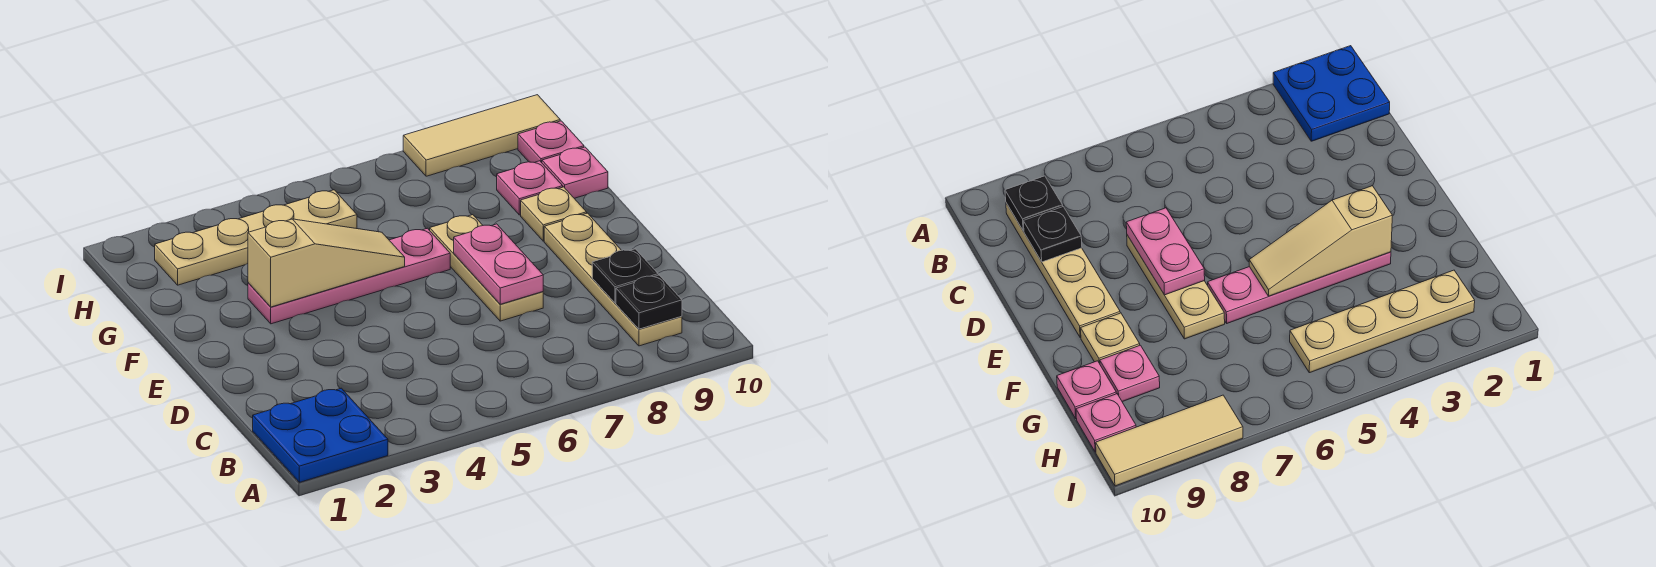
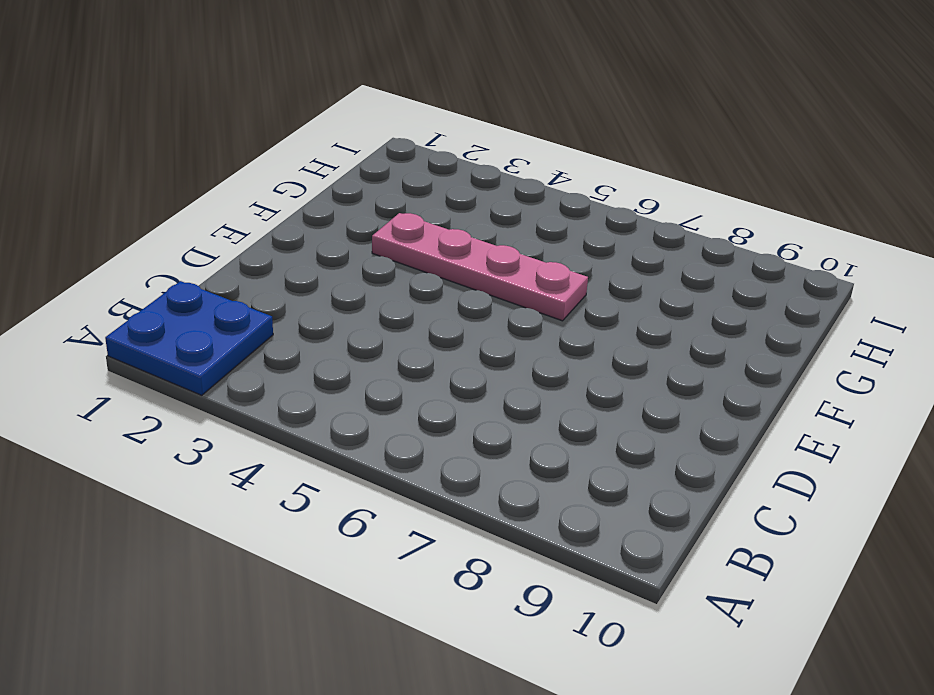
none -> tan plate B9:E9 level 1
none -> tan plate D7:F7 level 1
none -> tan plate F9 level 1

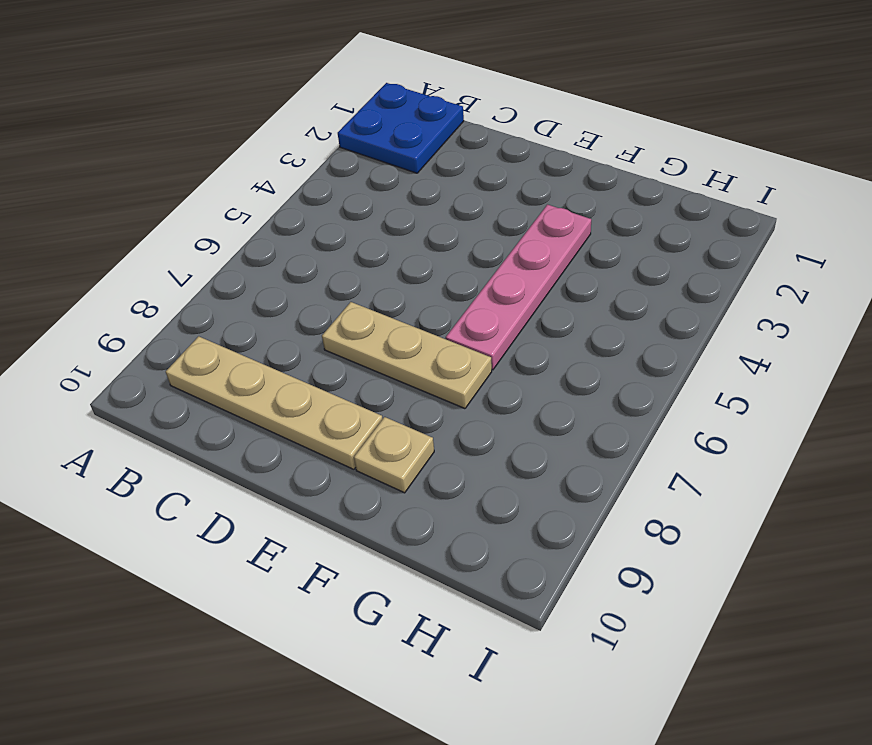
none -> pink plate G9 level 1
none -> pink plate G10 level 1
none -> tan plate H2:H5 level 1

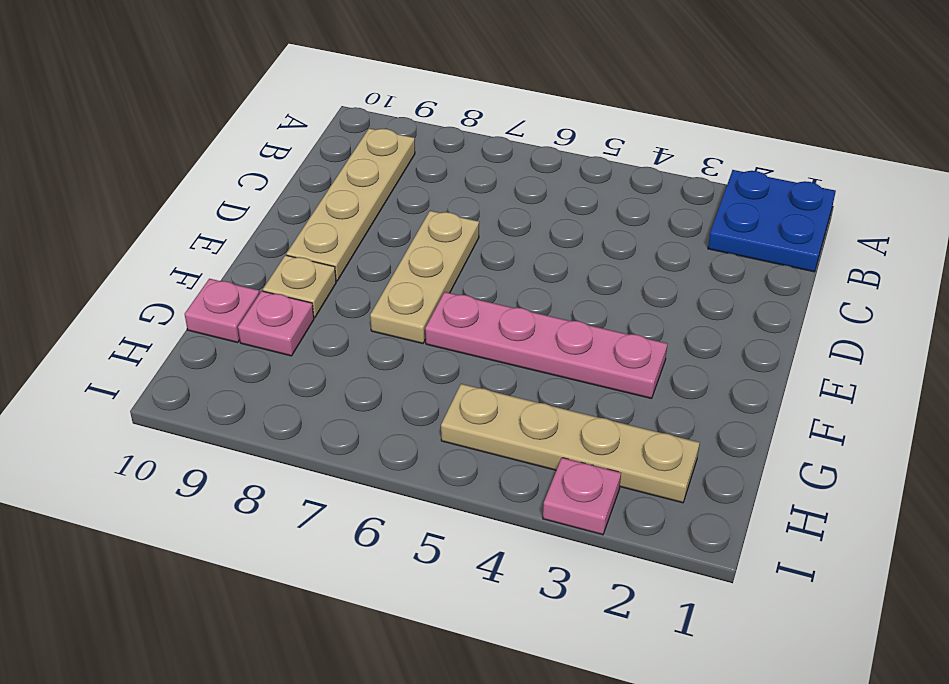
pink plate I3 level 1 -> pink plate H10 level 1
none -> tan tile I8:I10 level 1
none -> black plate B9 level 2
none -> black plate C9 level 2

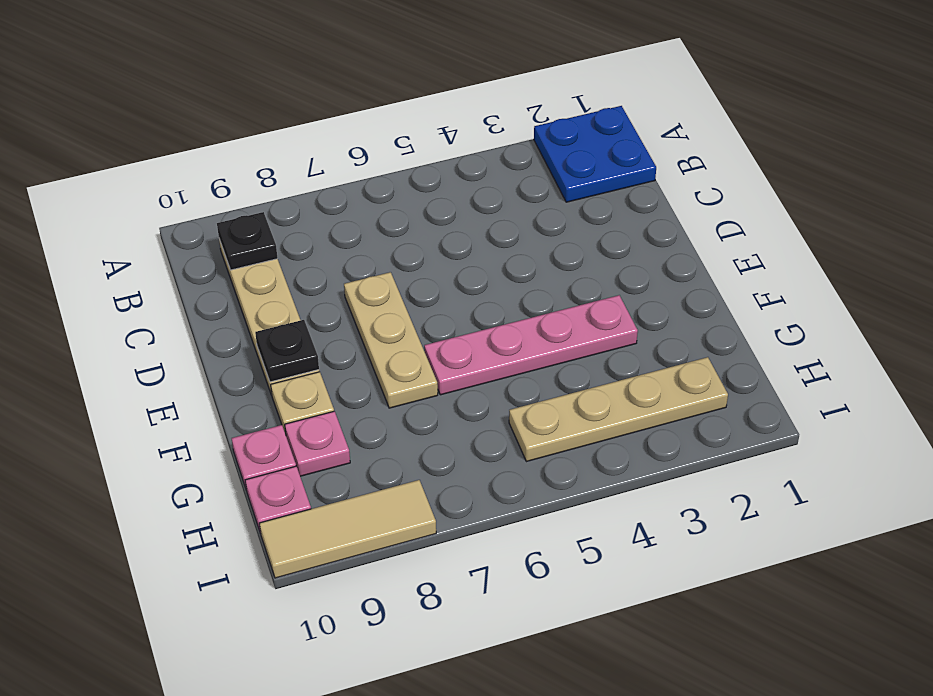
black plate E9 level 2 -> black plate C9 level 2
none -> pink plate D7:E7 level 2
none -> tan slope F3:F5 level 2 top 3

